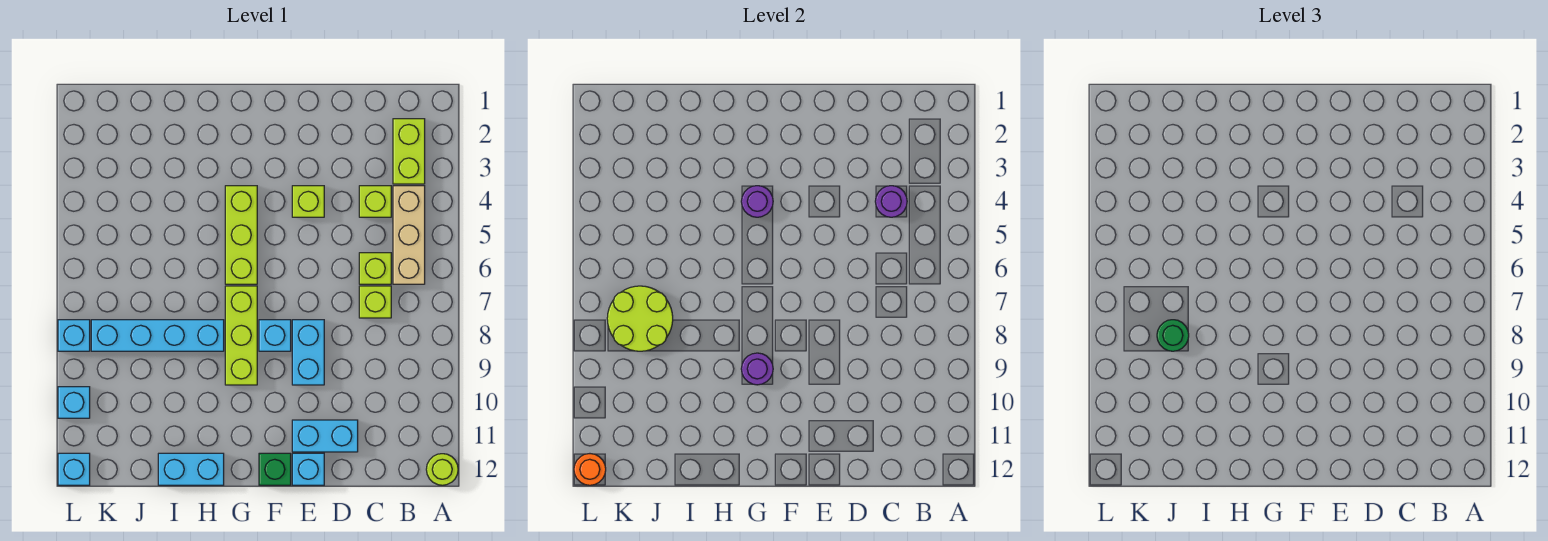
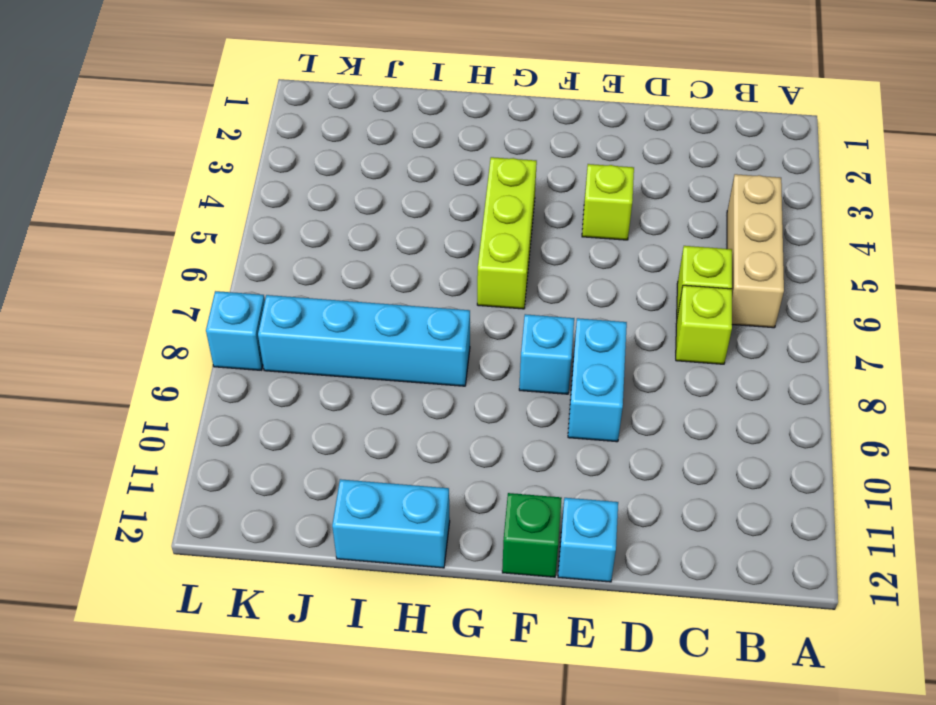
none -> lime round brick A12 level 1
none -> lime brick B2:B3 level 1
none -> lime brick C4 level 1

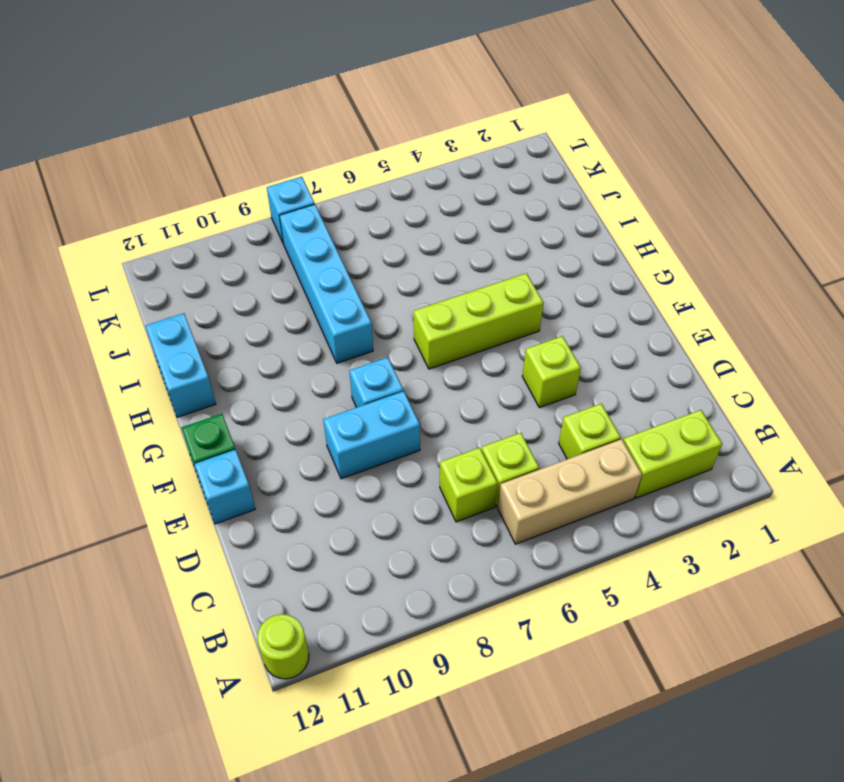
none -> cyan brick D11:E11 level 1
none -> lime brick G7:G9 level 1
none -> cyan brick L10 level 1

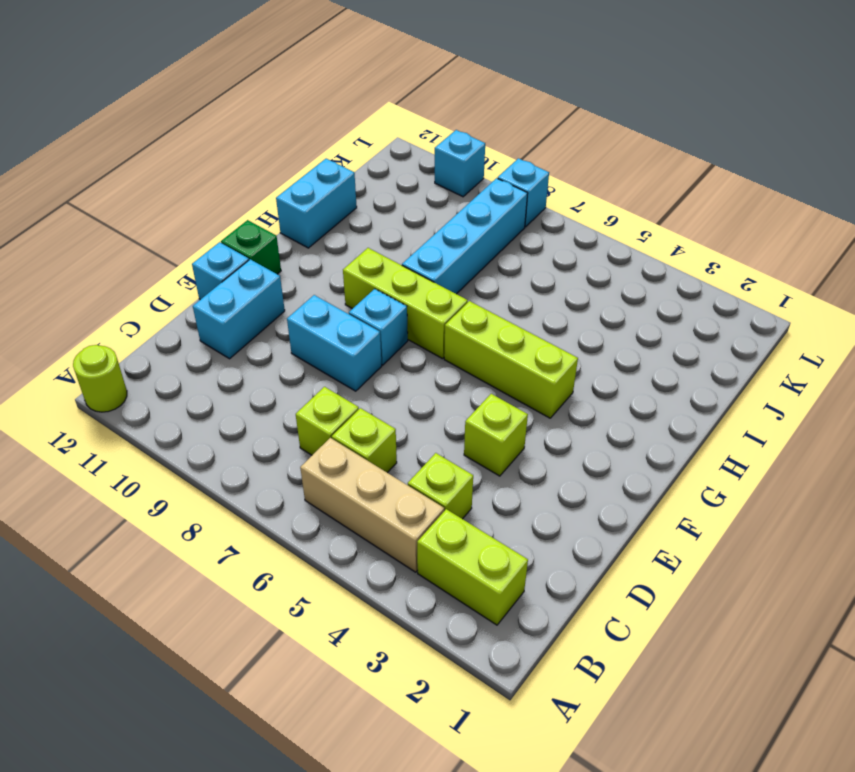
none -> cyan brick L12 level 1
none -> purple round brick C4 level 2
none -> purple round brick G4 level 2

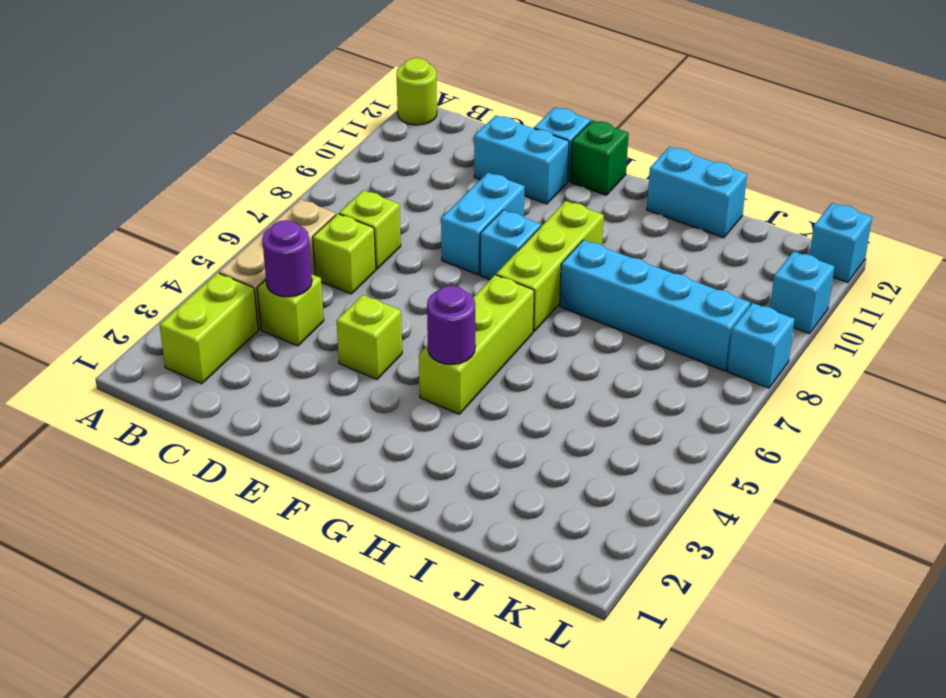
none -> purple round brick G9 level 2
none -> lime round brick J7:K8 level 2
none -> orange round brick L12 level 2

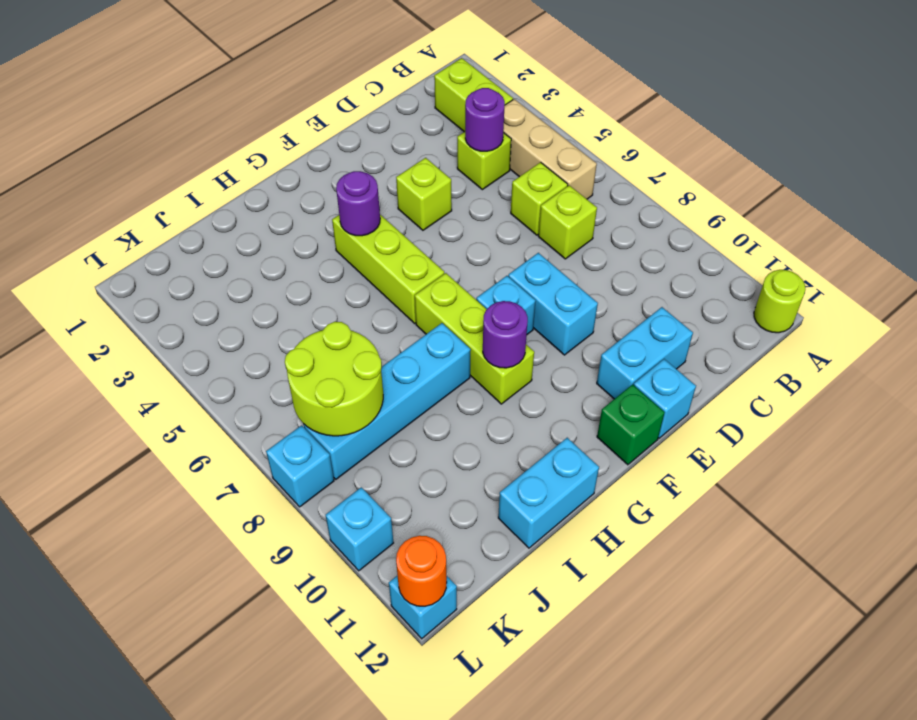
none -> green round brick J8 level 3

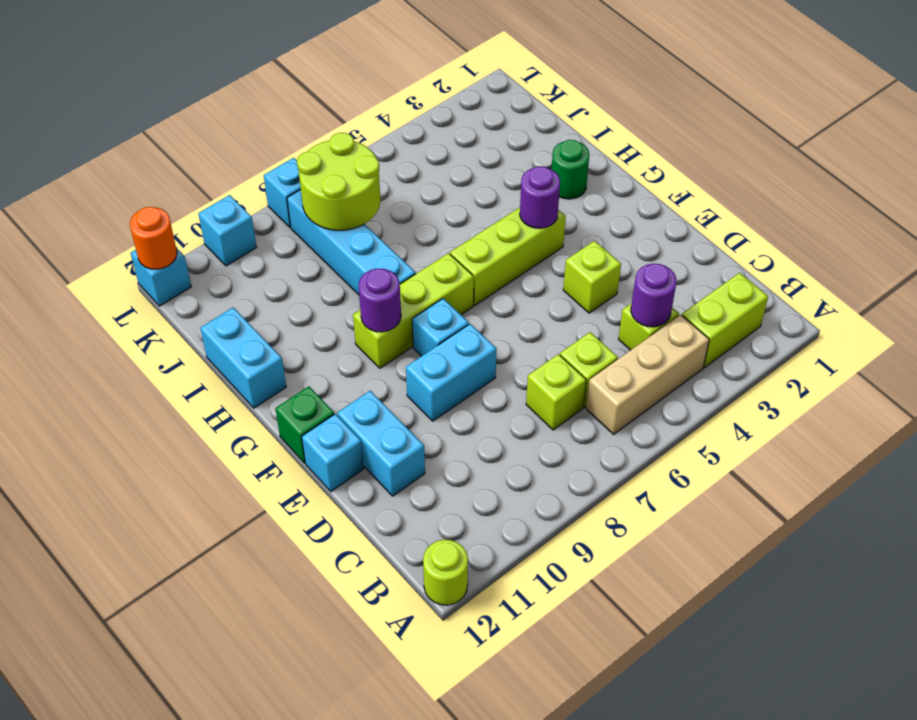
green round brick H2 level 1 -> green round brick J8 level 3

